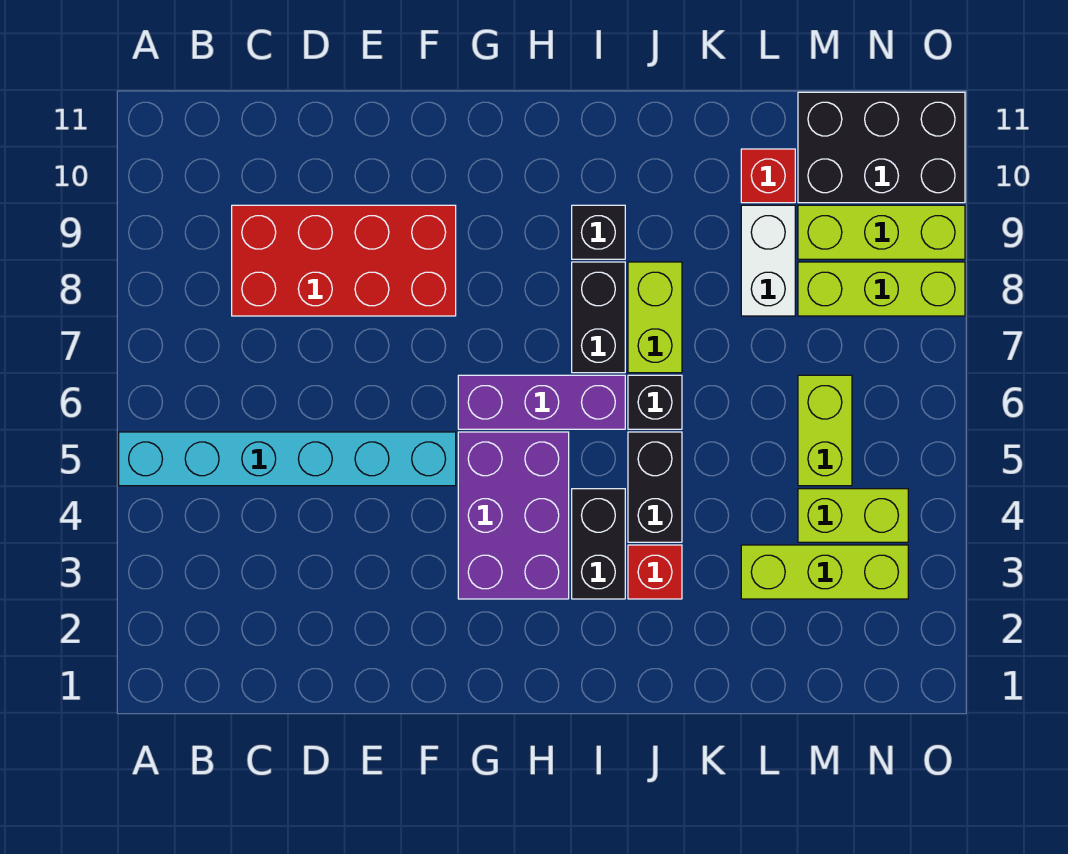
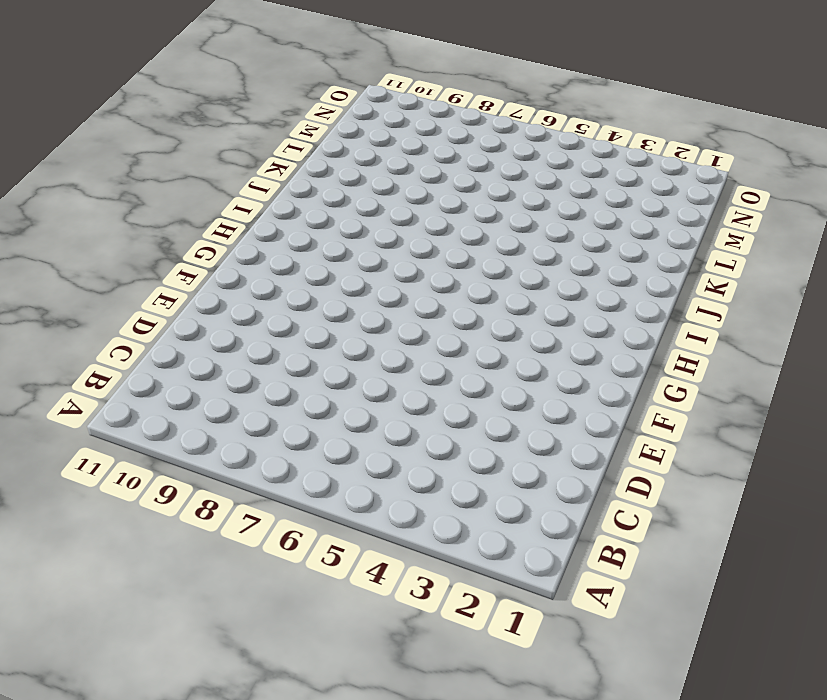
none -> cyan brick A5:F5 level 1
none -> red brick C8:F9 level 1
none -> purple brick G3:H5 level 1

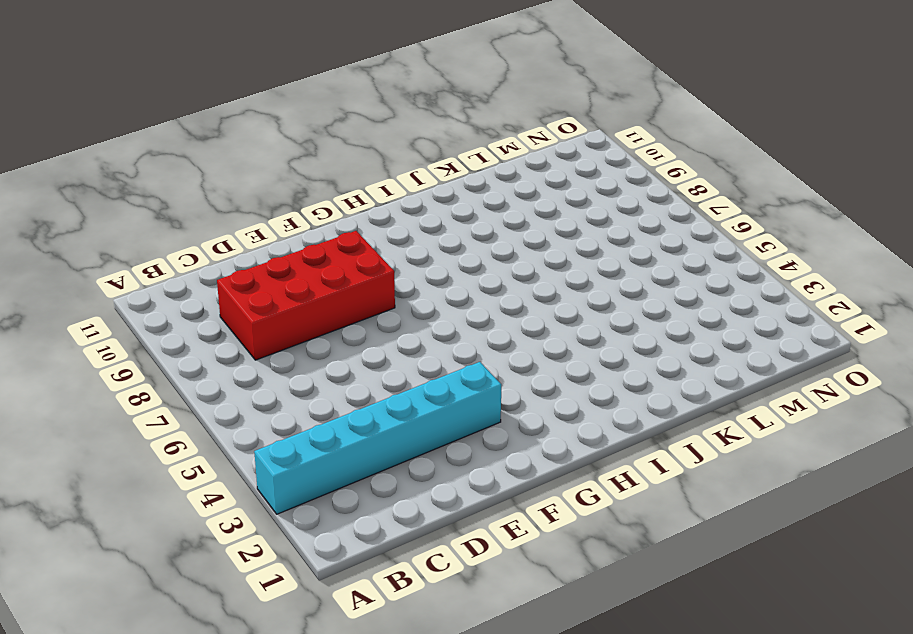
cyan brick A3:F3 level 1 -> cyan brick A5:F5 level 1
none -> purple brick G3:H5 level 1
none -> purple brick G6:I6 level 1
none -> black brick I3:I4 level 1

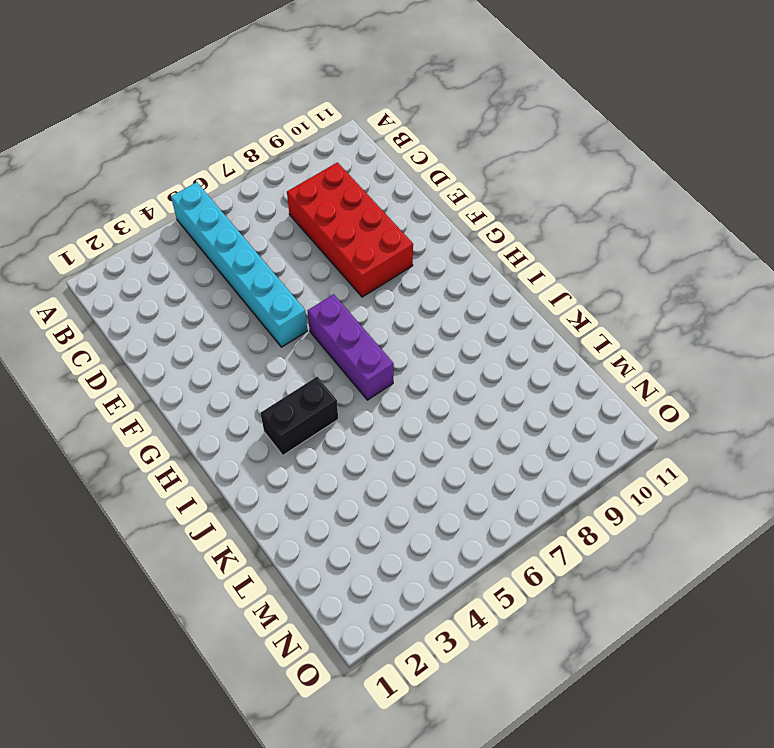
none -> purple brick G3:H5 level 1
none -> black brick I7:I8 level 1
none -> black brick I9 level 1

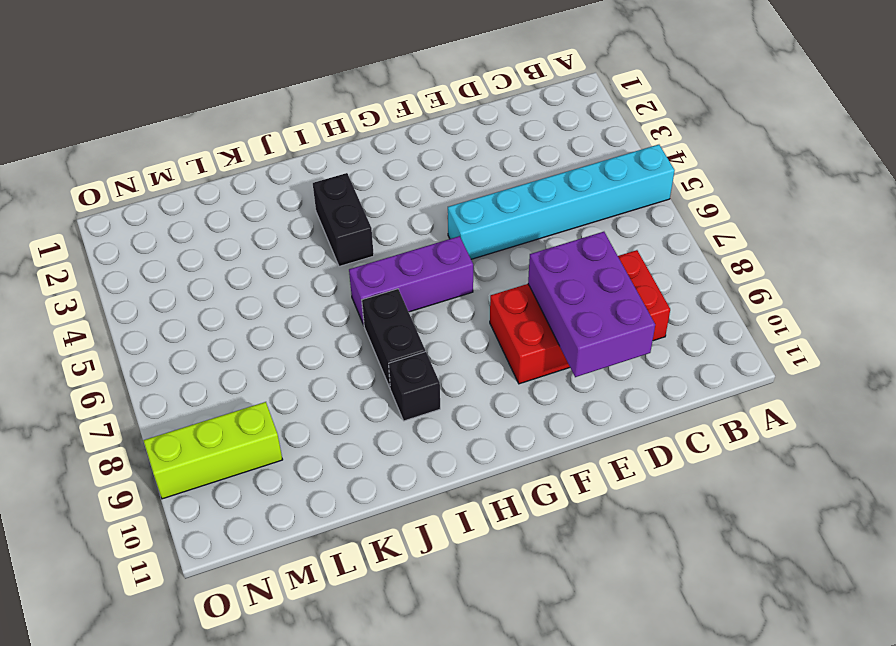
purple brick D8:E10 level 2 -> purple brick G3:H5 level 1
none -> red brick J3 level 1
none -> black brick J4:J5 level 1
none -> black brick J6 level 1

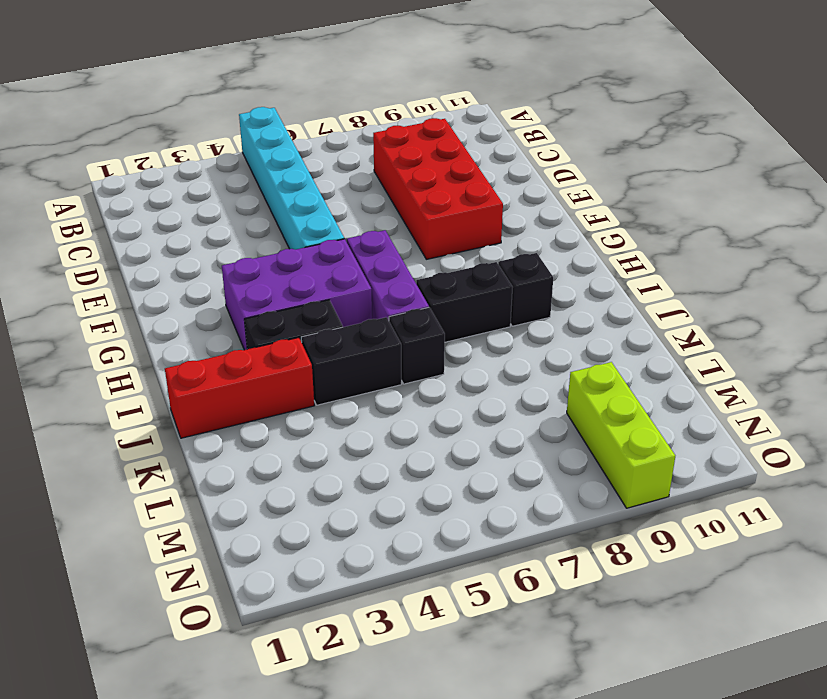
red brick J1:J3 level 1 -> red brick J3 level 1
none -> lime brick J7:J8 level 1
none -> lime brick L3:N3 level 1
none -> white brick L8:L9 level 1

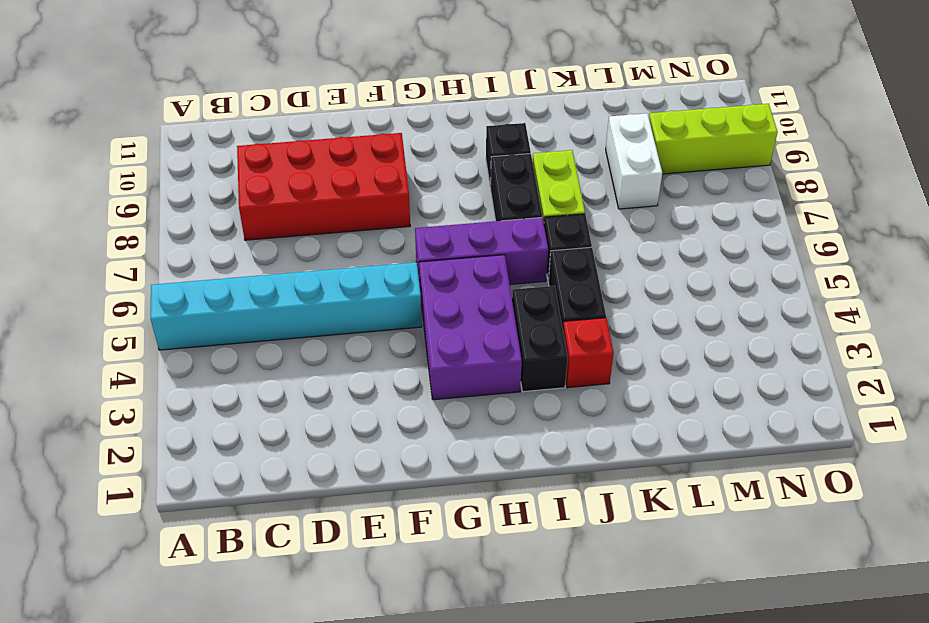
none -> lime brick L3:N3 level 1
none -> red brick L10 level 1
none -> lime brick M4:N4 level 1

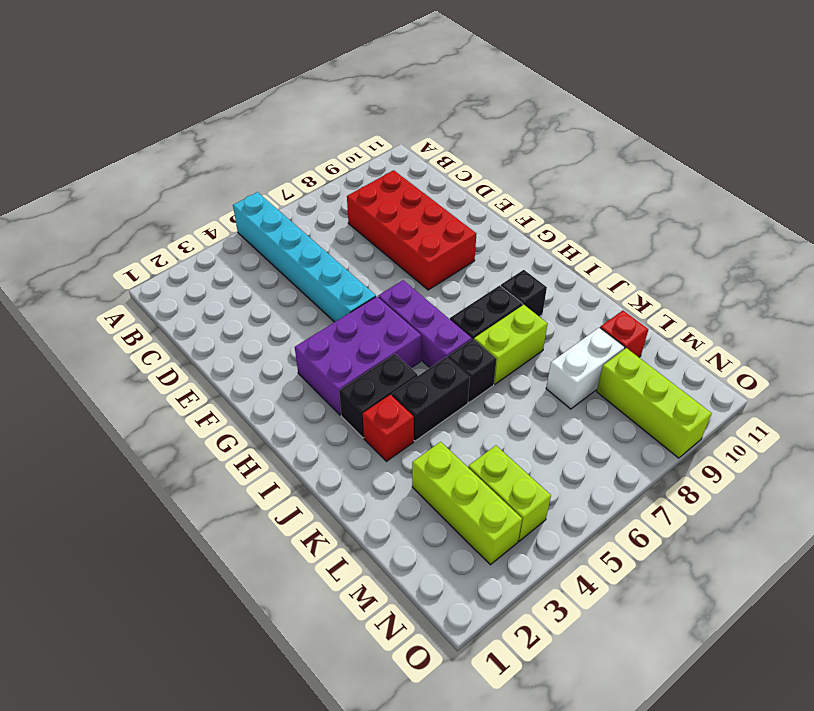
none -> lime brick M5:M6 level 1
none -> lime brick M8:O8 level 1
none -> black brick M10:O11 level 1

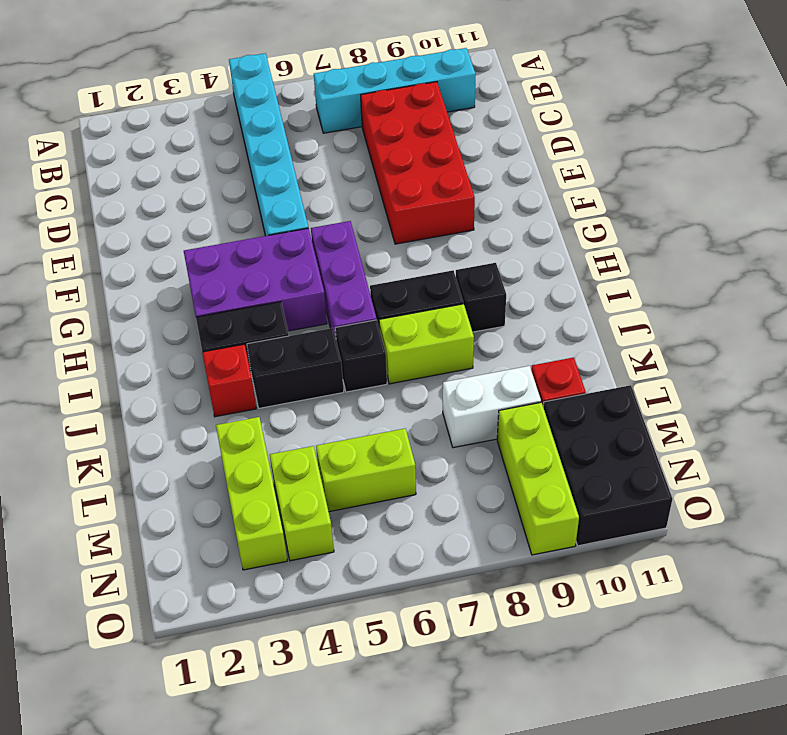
cyan brick B7:B10 level 1 -> none
none -> lime brick M8:O8 level 1

